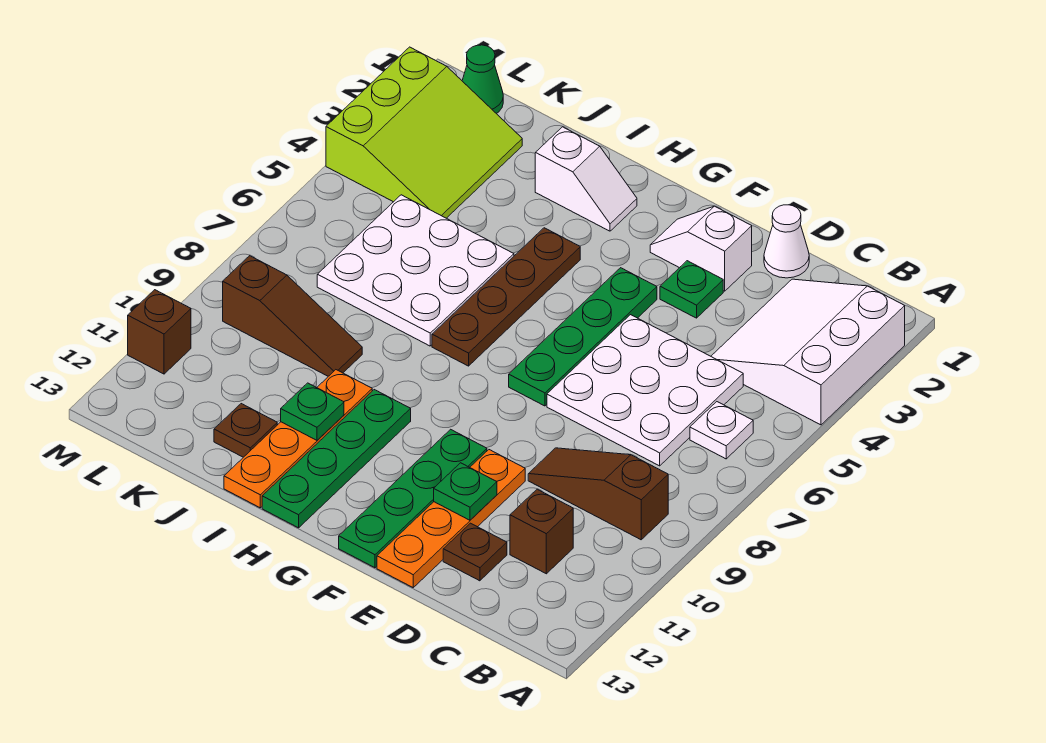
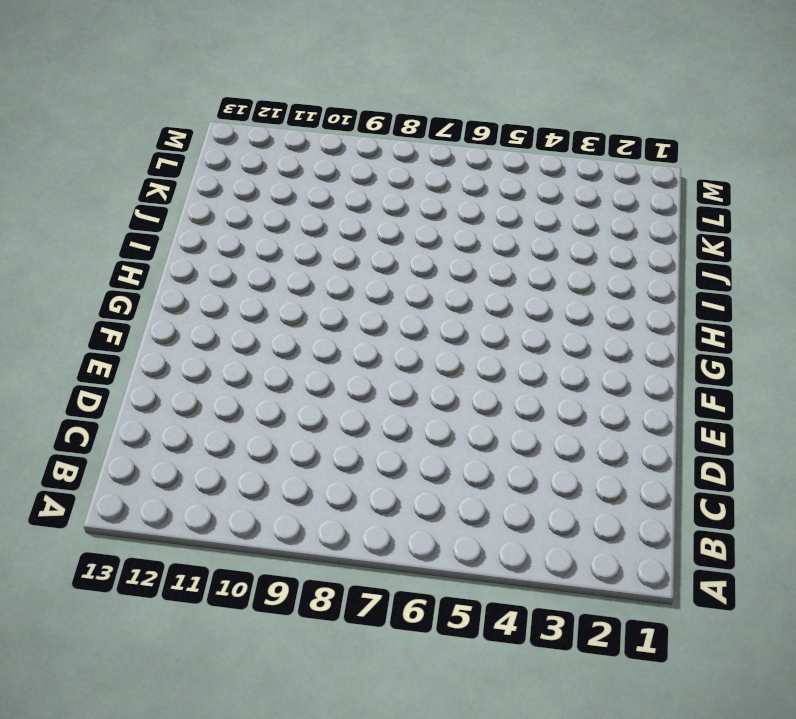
none -> white slope A2:C4 level 1 top A
none -> white plate B6 level 1
none -> brown slope B9:D9 level 1 top B

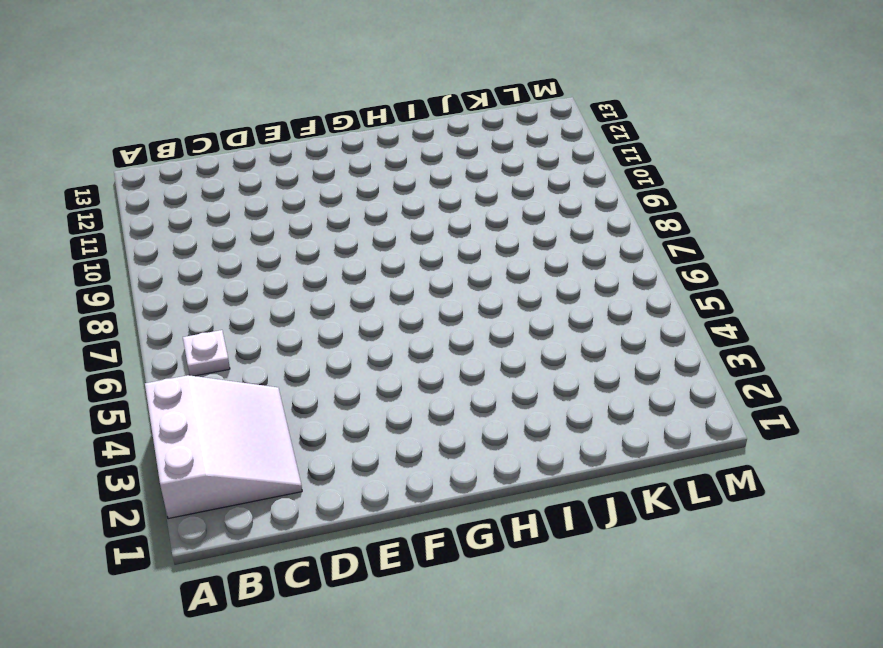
none -> brown slope B9:D9 level 1 top B
none -> white plate C5:E7 level 1
none -> brown brick C11 level 1

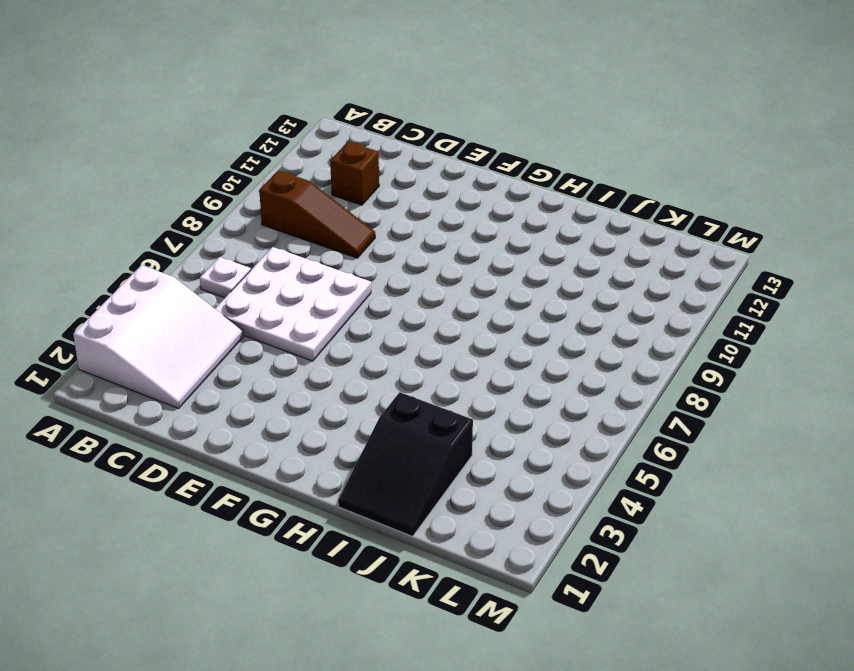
black slope I1:J3 level 1 top 3 -> white slope H2:I2 level 1 top I
none -> white cone D1 level 1
none -> brown plate D12 level 1
none -> white slope E2:F2 level 1 top E

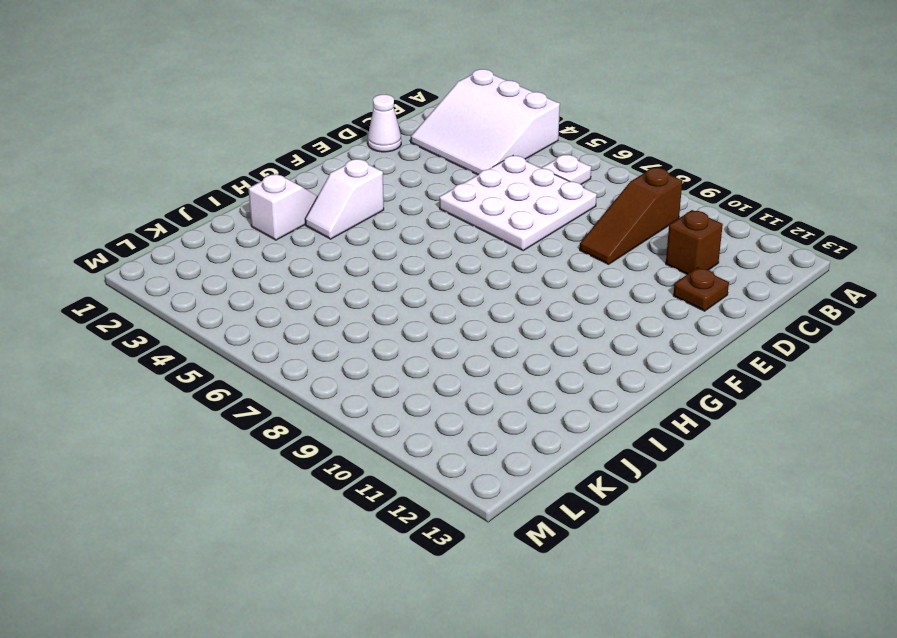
white slope G3:H3 level 1 top G -> white slope E2:F2 level 1 top E
none -> green plate E3 level 1
none -> orange plate E10:E13 level 1
none -> green plate F4:F7 level 1

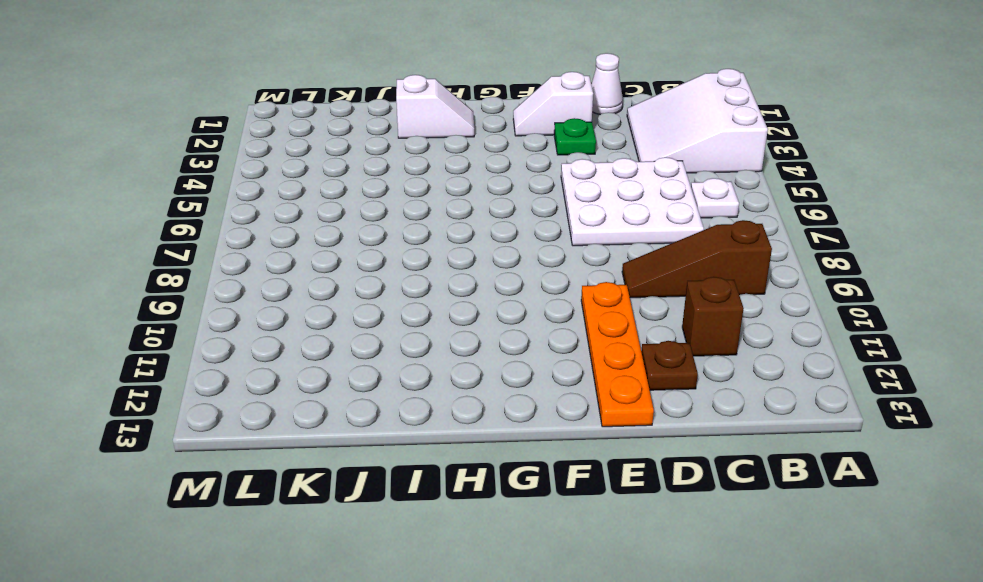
none -> green plate F4:F7 level 1
none -> green plate F10:F13 level 1
none -> brown plate H4:H7 level 1

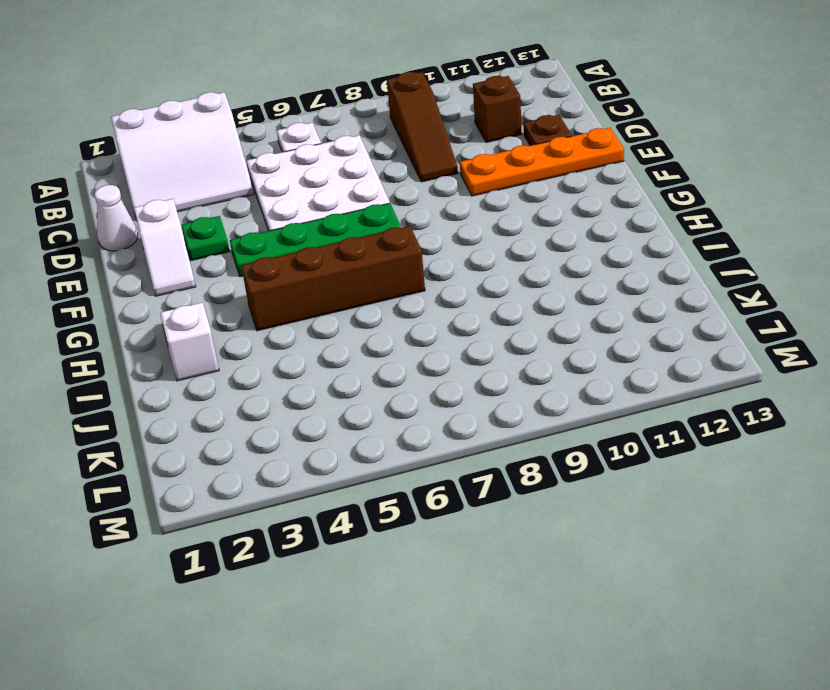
brown brick H4:H7 level 1 -> brown plate H4:H7 level 1
none -> green plate F10:F13 level 1
none -> green plate H10:H13 level 1
none -> white plate I5:K7 level 1

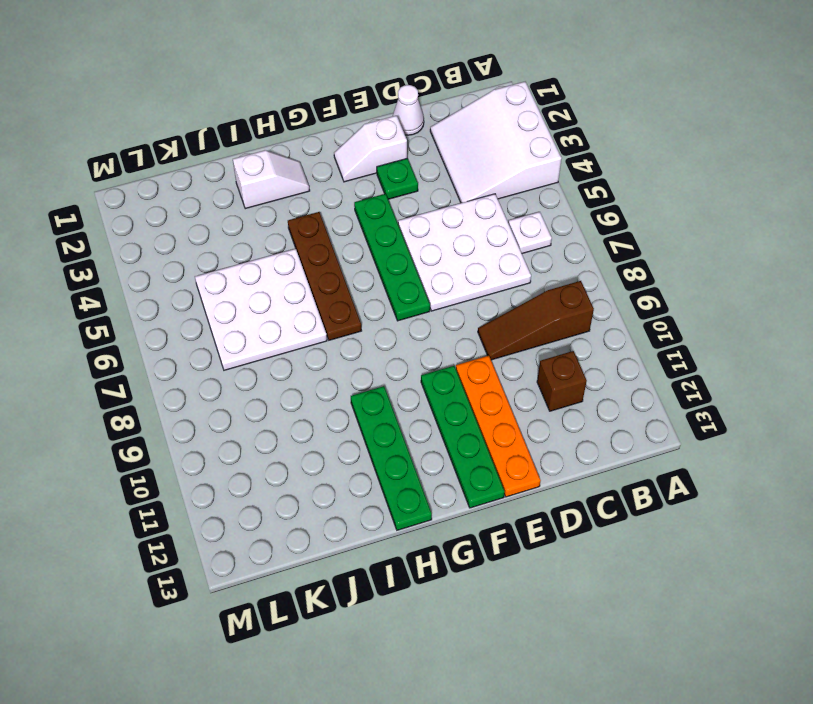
none -> brown plate D12 level 1
none -> orange plate I10:I13 level 1
none -> brown slope J9:L9 level 1 top L

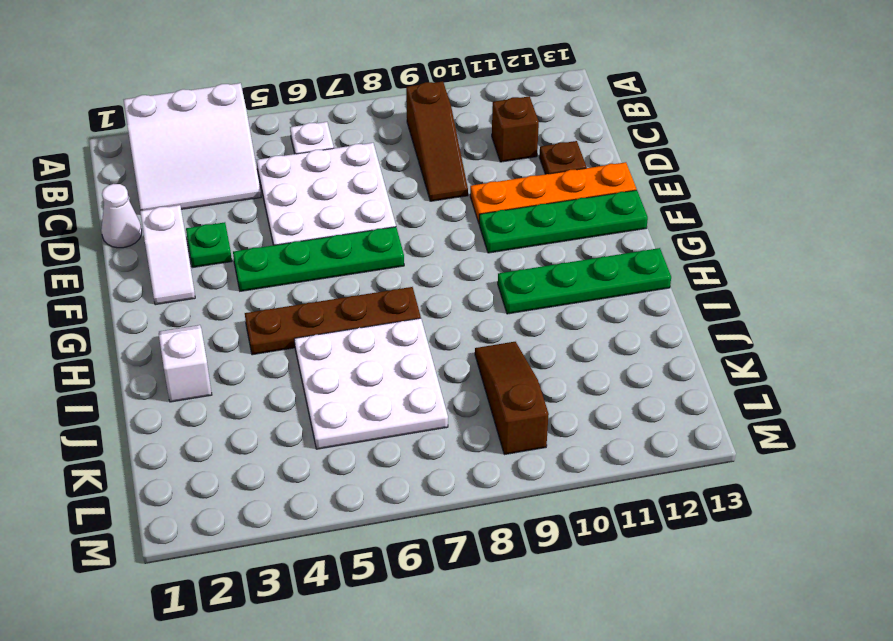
none -> orange plate I10:I13 level 1
none -> brown plate J12 level 1
none -> lime slope K2:M4 level 1 top M

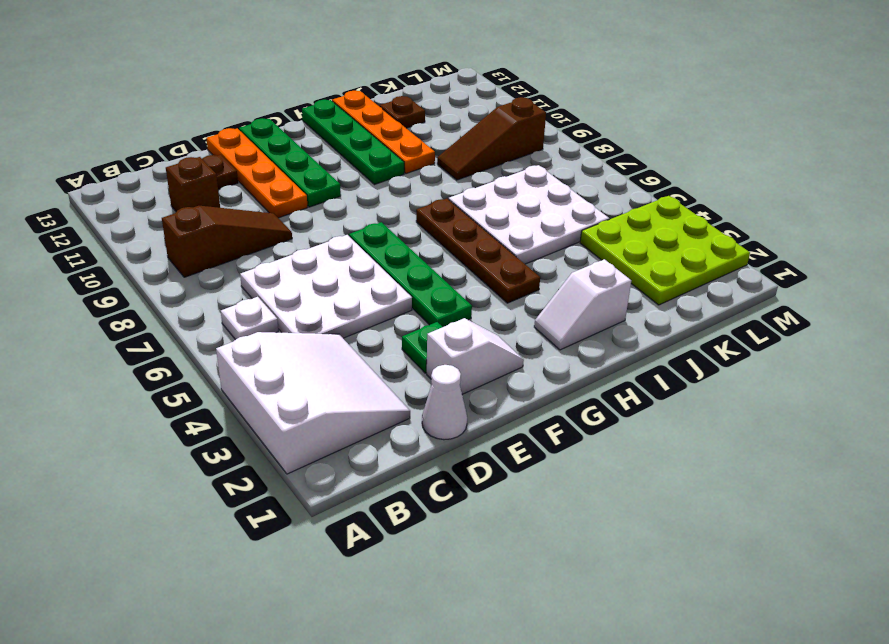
lime plate K2:M4 level 1 -> lime slope K2:M4 level 1 top M
none -> green cone L1 level 1
none -> brown brick M11 level 1
none -> green plate E11 level 2

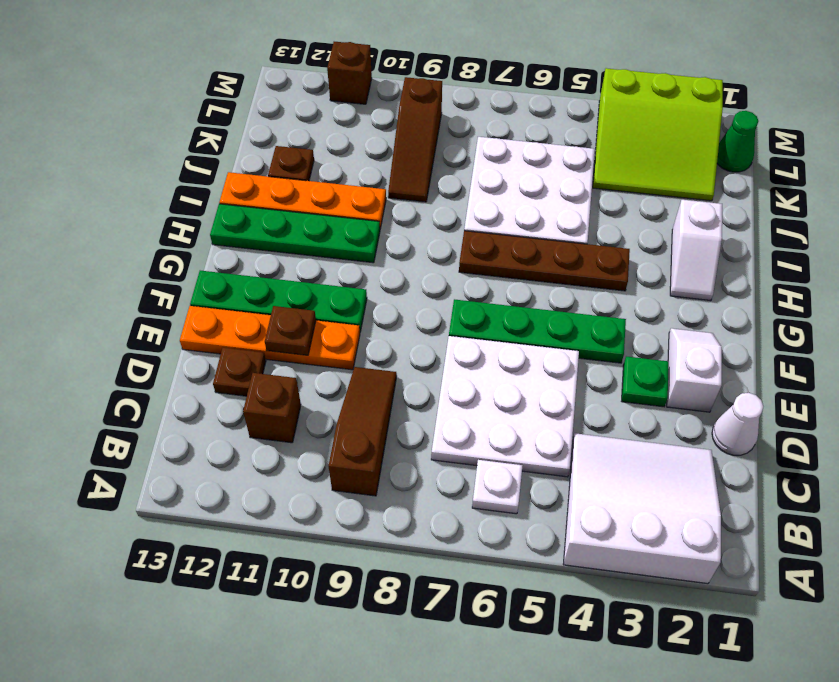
brown plate E11 level 2 -> green plate E11 level 2
none -> green plate I11 level 2

